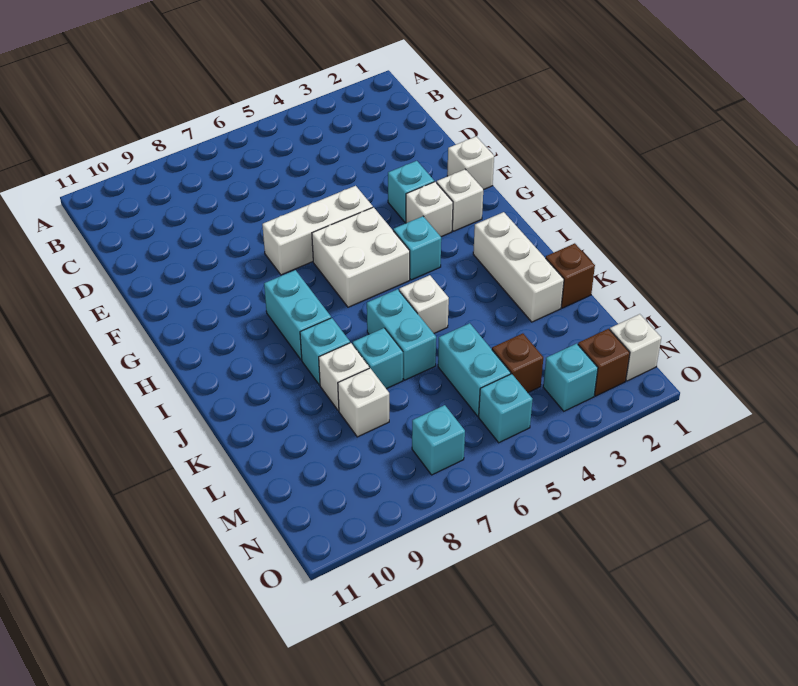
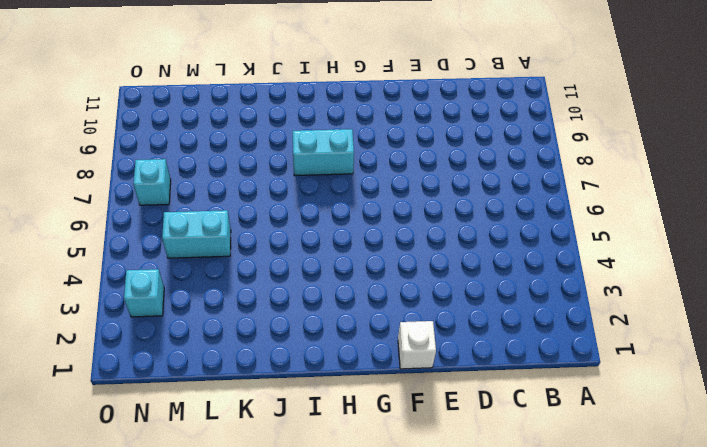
none -> cyan brick F3 level 1
none -> white brick F5:F7 level 1
none -> white brick G2 level 1

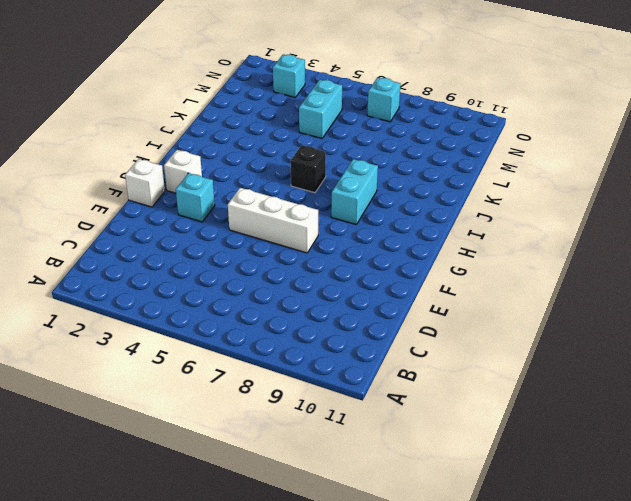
black brick I6 level 1 -> none
none -> white brick G3 level 1
none -> white brick G5:H6 level 1
none -> cyan brick H4 level 1

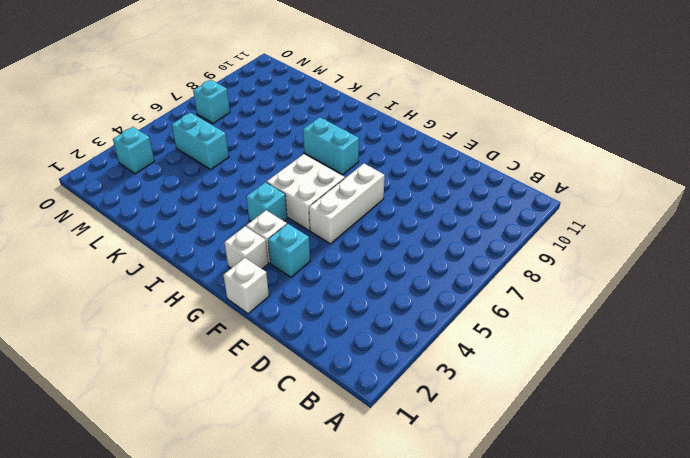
none -> white brick I2:K2 level 1
none -> white brick J5 level 1
none -> cyan brick J6:K6 level 1

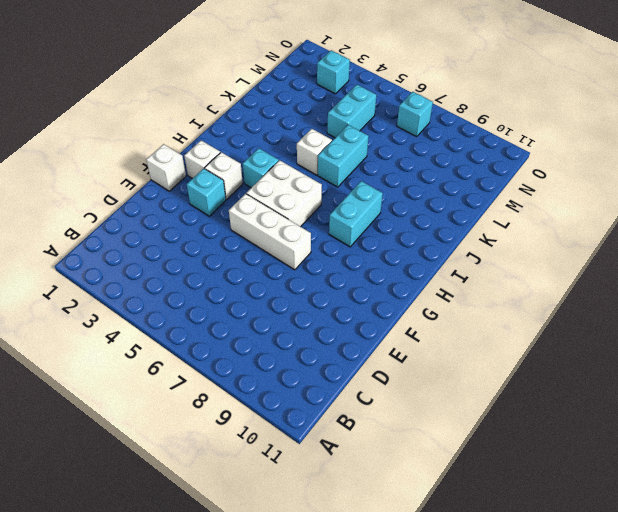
none -> white brick I2:K2 level 1
none -> cyan brick J8 level 1
none -> brown brick K1 level 1

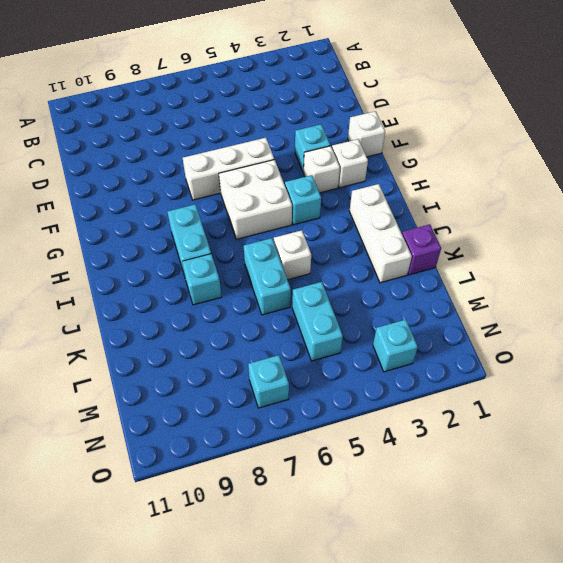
purple brick K1 level 1 -> brown brick K1 level 1
none -> cyan brick K7 level 1
none -> white brick K8 level 1
none -> white brick L8 level 1

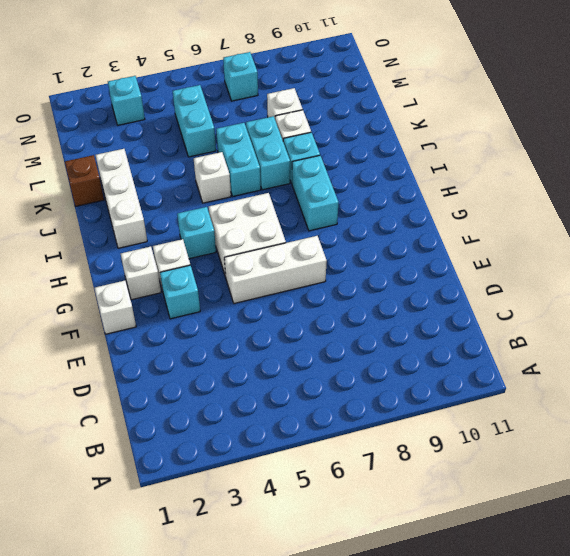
cyan brick J7:K7 level 1 -> cyan brick K7 level 1
none -> brown brick M4 level 1
none -> white brick N1 level 1
none -> brown brick N2 level 1

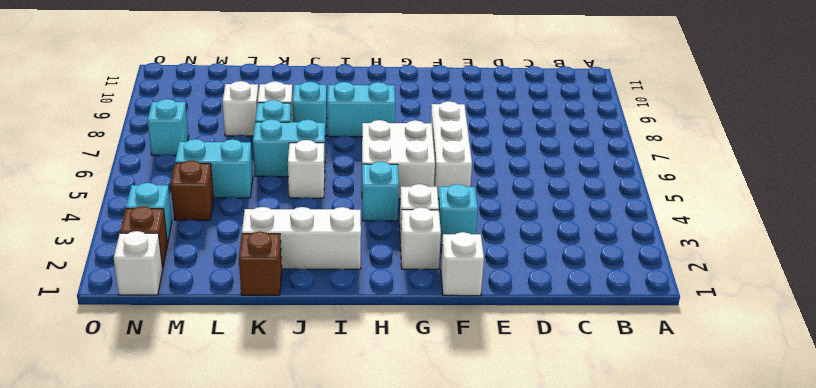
none -> cyan brick N5 level 1

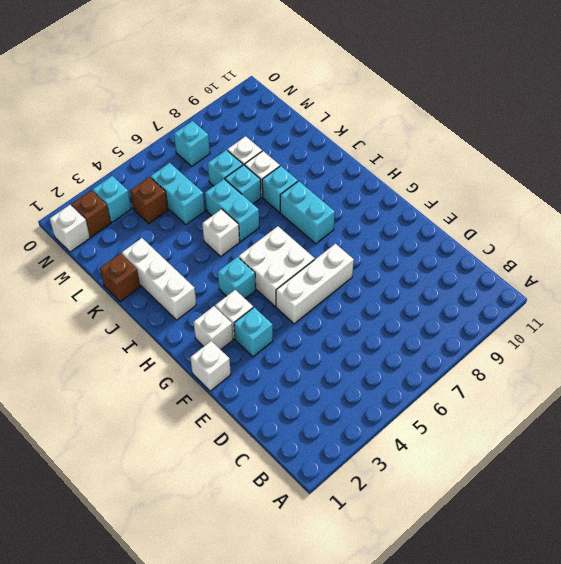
cyan brick L7 level 1 -> cyan brick N5 level 1

